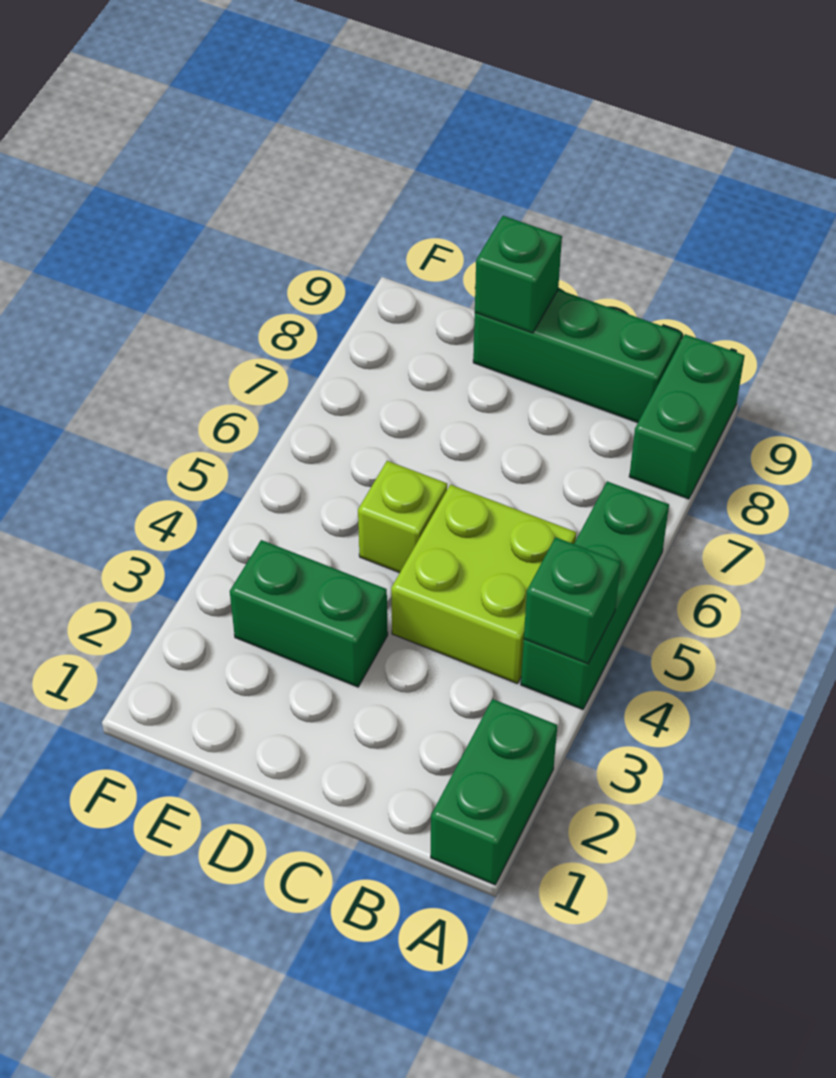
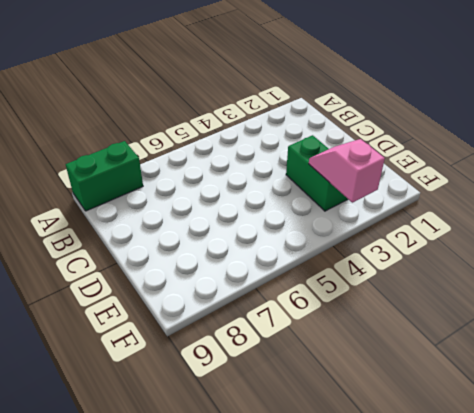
pink slope E3:F3 level 2 top F -> none
none -> green brick A1:A2 level 1
none -> green brick A4:A6 level 1

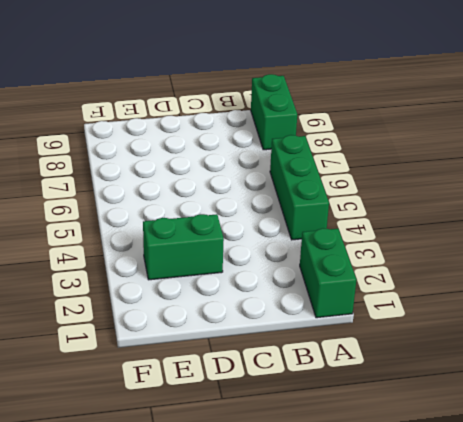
none -> lime brick B4:C5 level 1
none -> green brick B9:D9 level 1

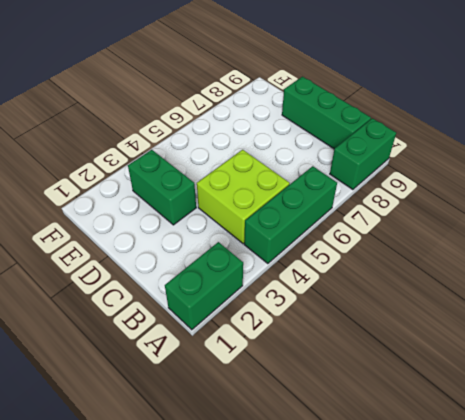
none -> lime brick D5 level 1
none -> green brick A4 level 2

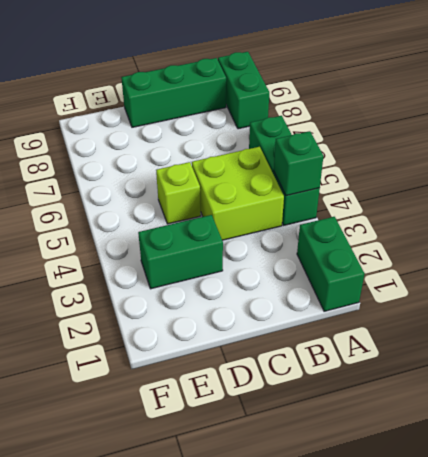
none -> green brick D9 level 2

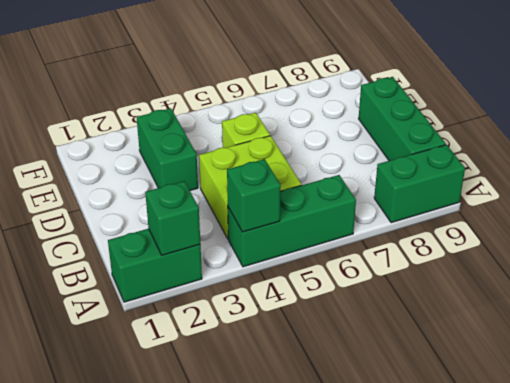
green brick A2 level 2 -> green brick D9 level 2

